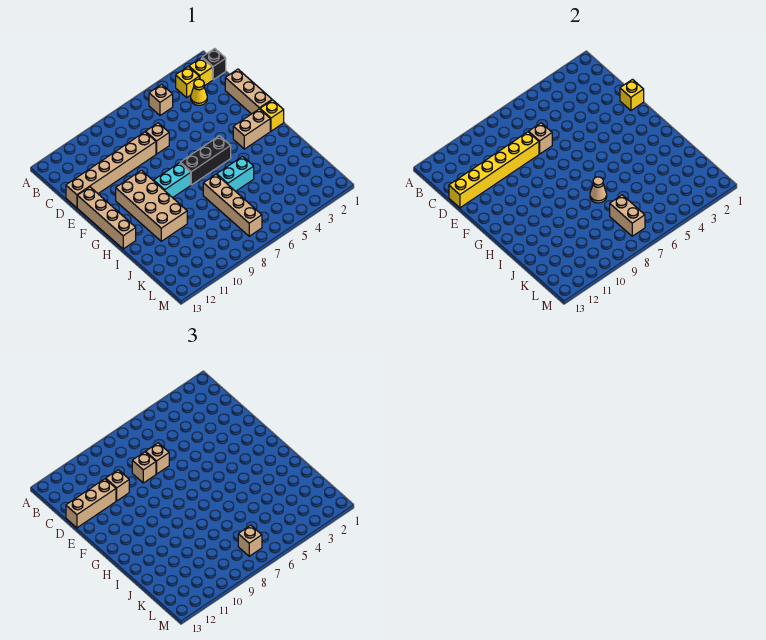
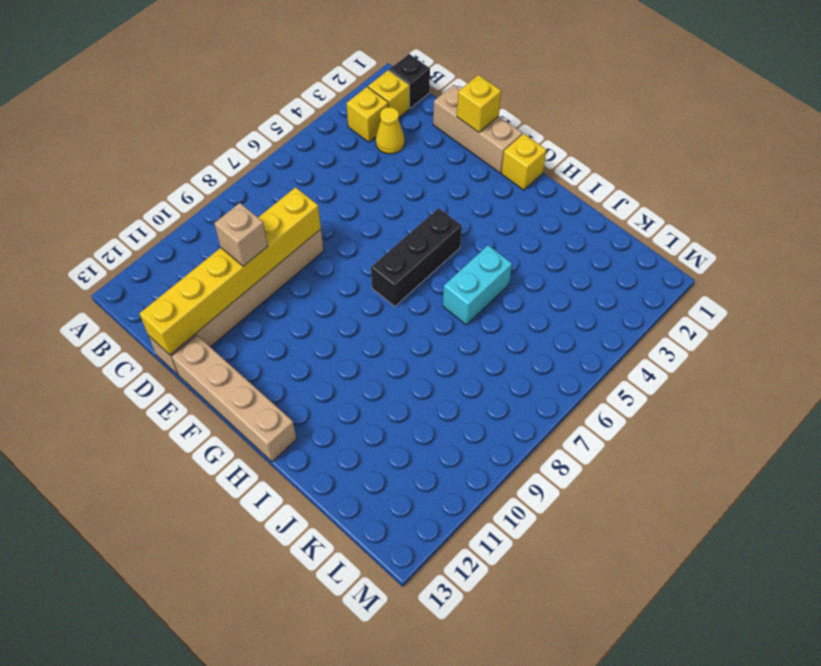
none -> tan brick B5 level 1
none -> tan brick D7 level 1
none -> tan brick F10:I11 level 1

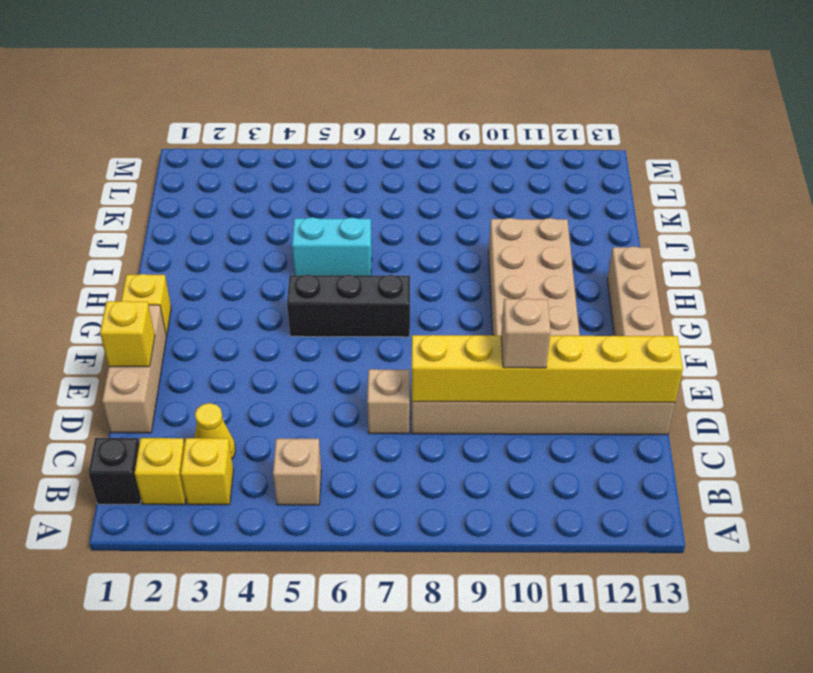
none -> tan brick G2:G3 level 1
none -> cyan brick G8:G9 level 1
none -> tan brick I7:L7 level 1

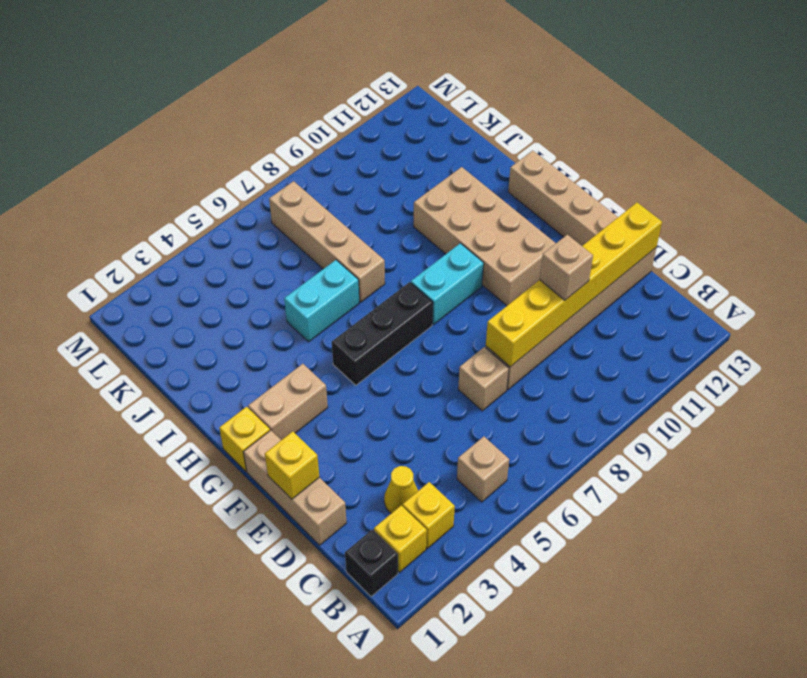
none -> tan brick D7 level 2
none -> tan cone I7 level 2
none -> tan brick K7:L7 level 2

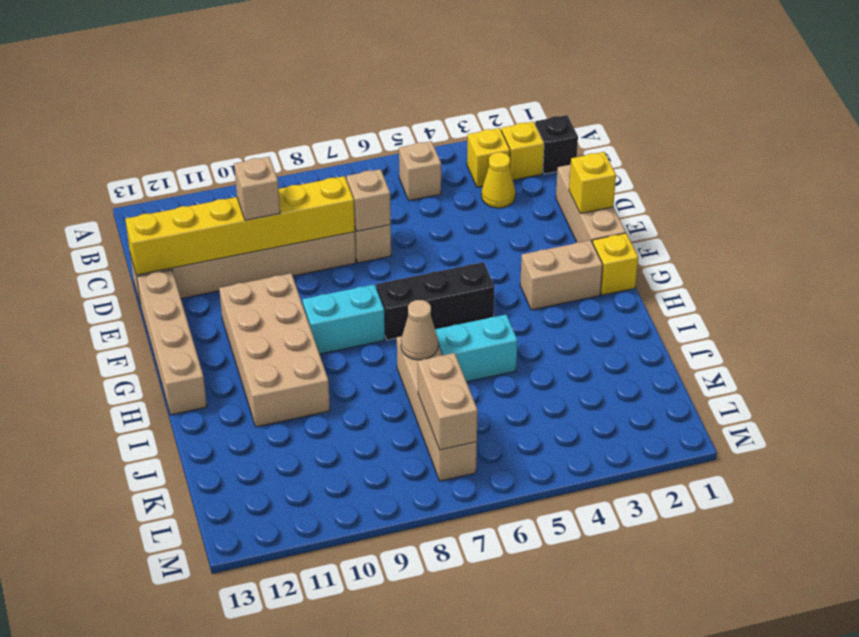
none -> tan brick D7 level 3
none -> tan brick D8 level 3
none -> tan brick D11:D13 level 3

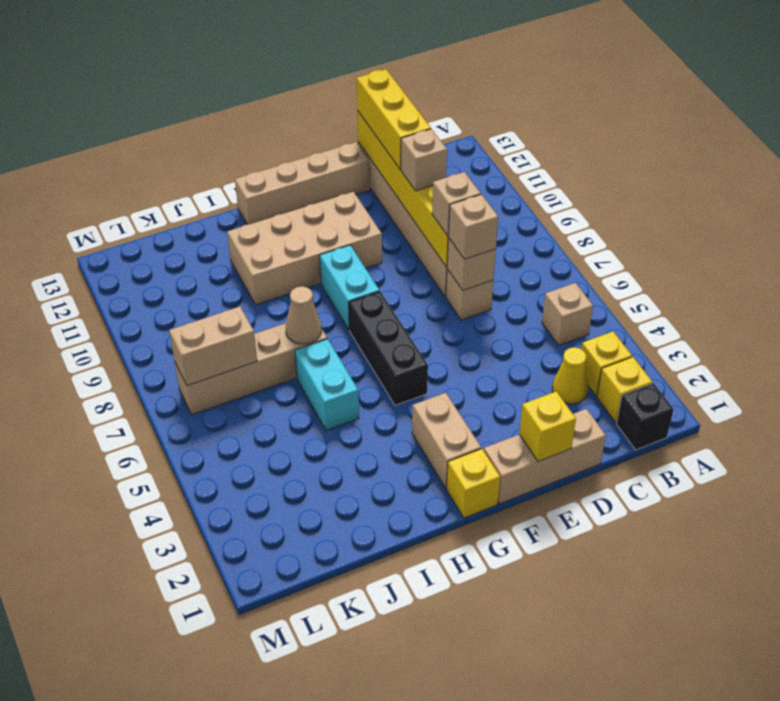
yellow brick D11:D13 level 3 -> tan brick D11:D13 level 3
none -> tan brick L7 level 3

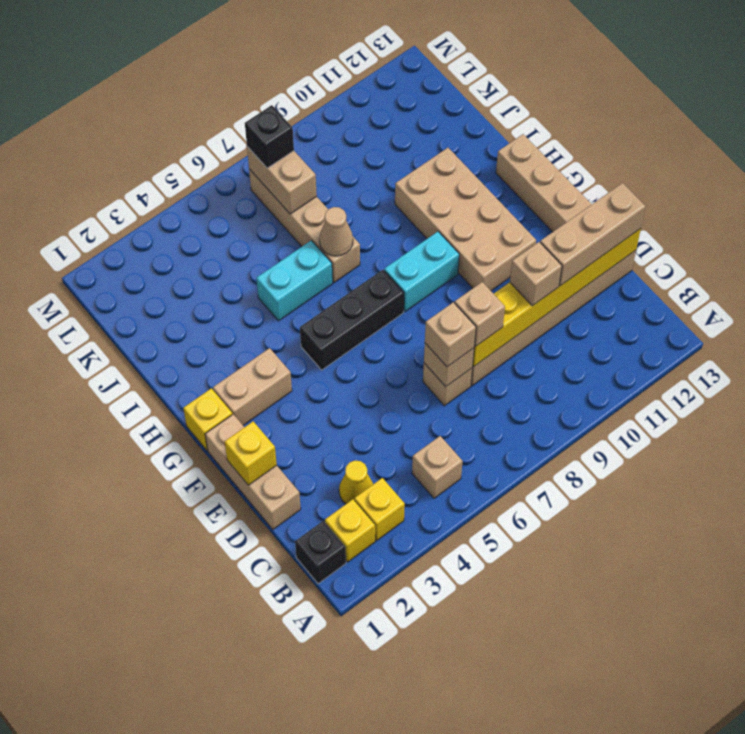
black brick L7 level 3 -> tan brick L7 level 3

